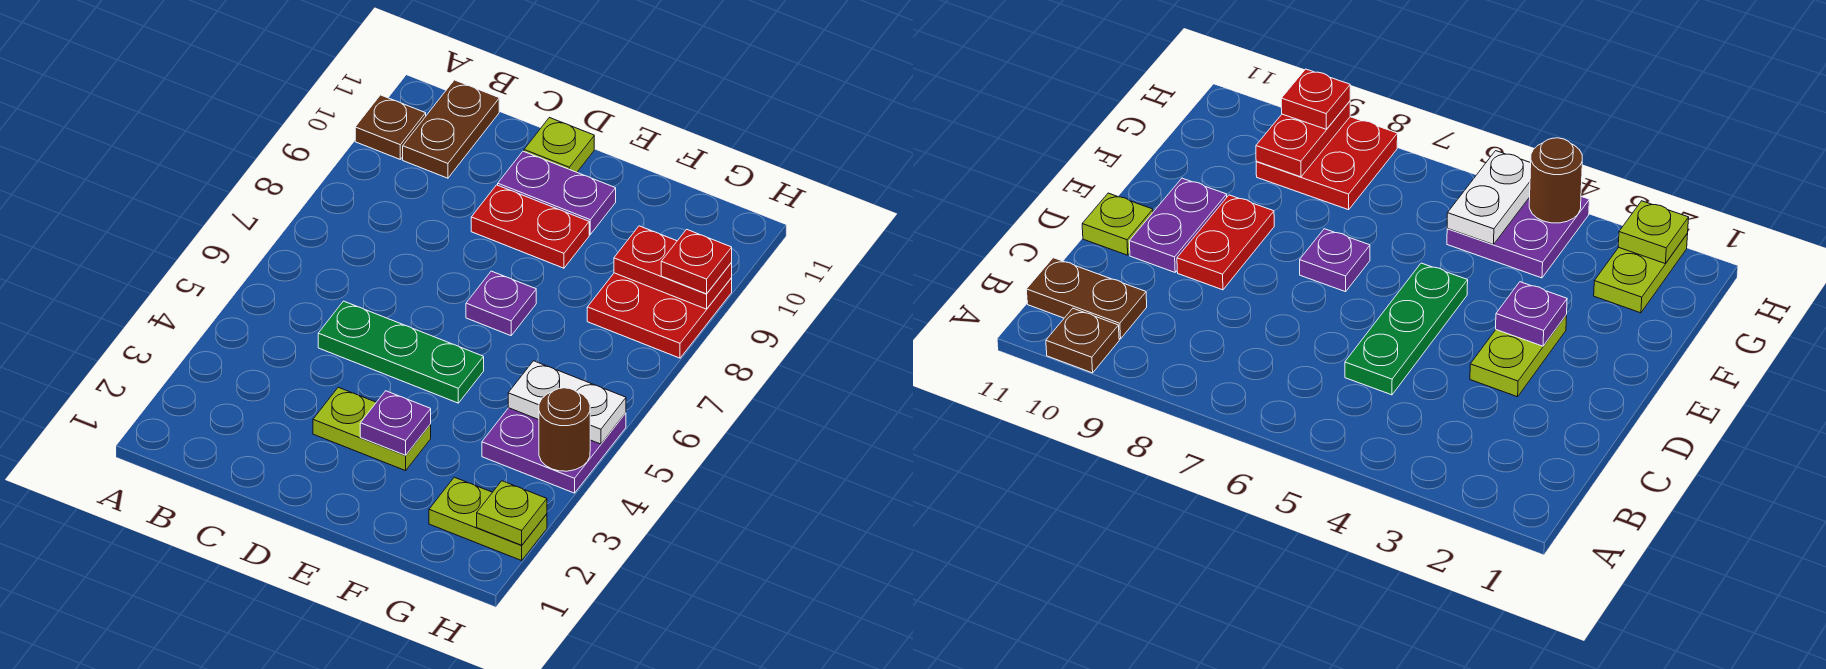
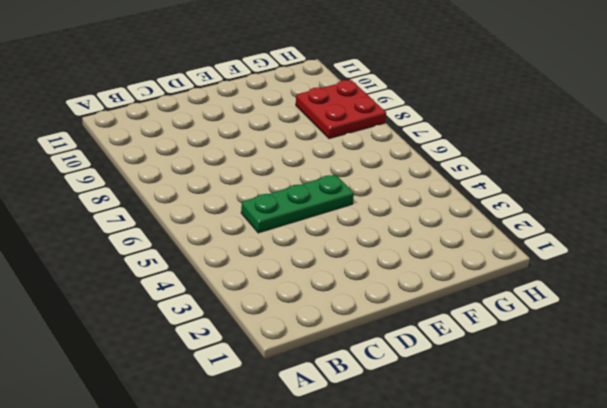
none -> brown plate A10 level 1
none -> brown plate B10:B11 level 1
none -> lime plate D3:E3 level 1

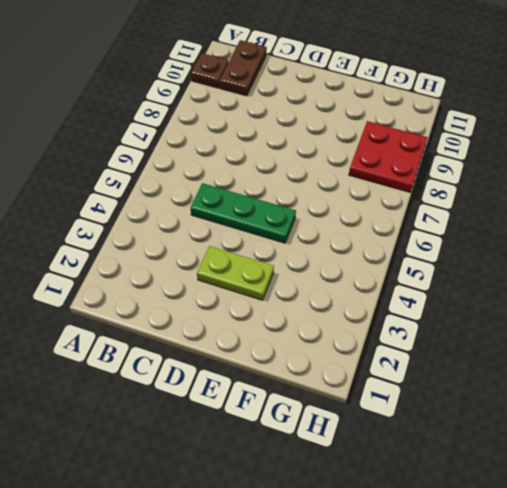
none -> red plate D9:E9 level 1
none -> purple plate D10:E10 level 1
none -> lime plate D11 level 1

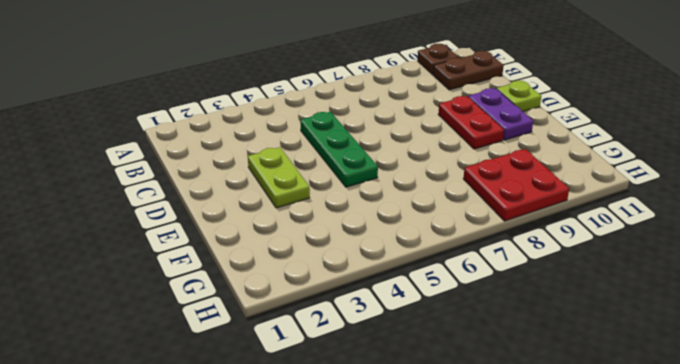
none -> purple plate E7 level 1
none -> lime plate G2:H2 level 1
none -> purple plate G4:H5 level 1

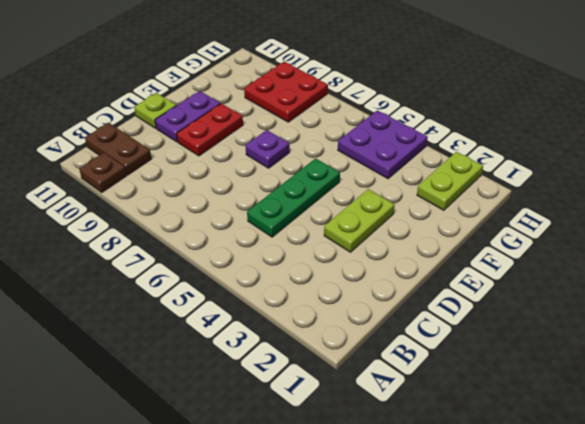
none -> purple plate E3 level 2
none -> white plate G5:H5 level 2
none -> red plate G9:H9 level 2

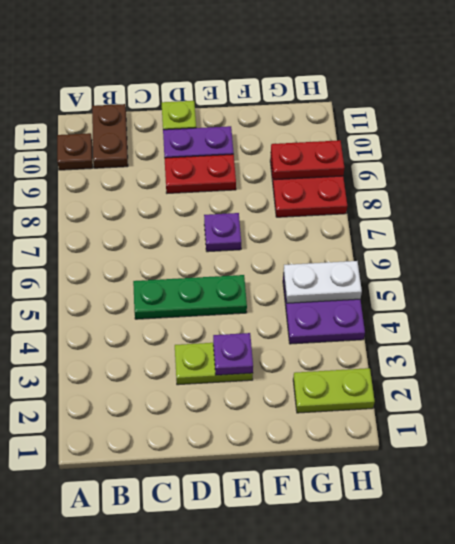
none -> lime plate H2 level 2
none -> brown round brick H4 level 2
none -> red plate H9 level 3

